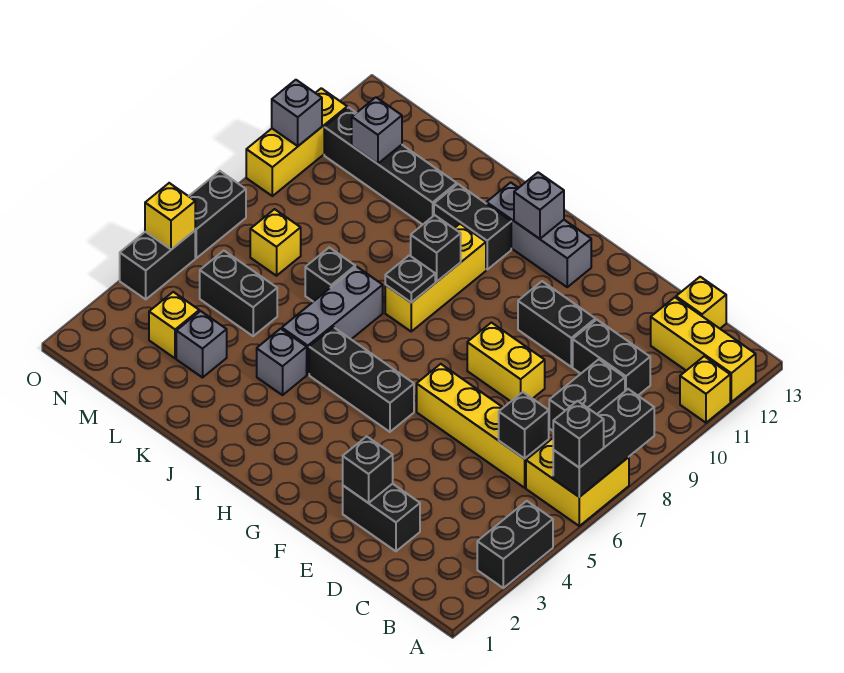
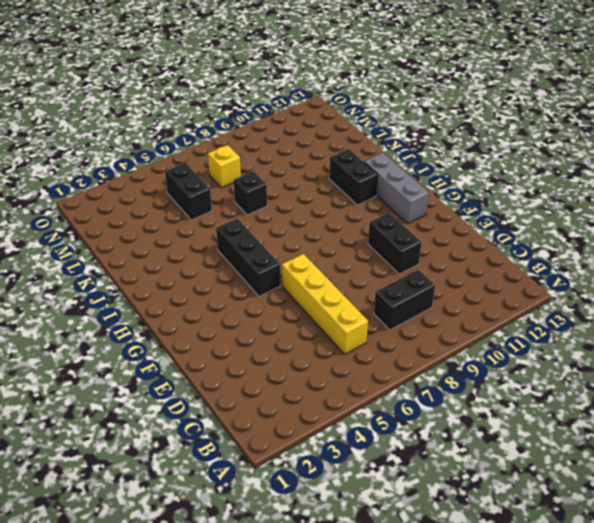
none -> black brick A3:A4 level 1
none -> yellow brick A6:B7 level 1
none -> yellow brick A11 level 1
none -> yellow brick A12:C12 level 1

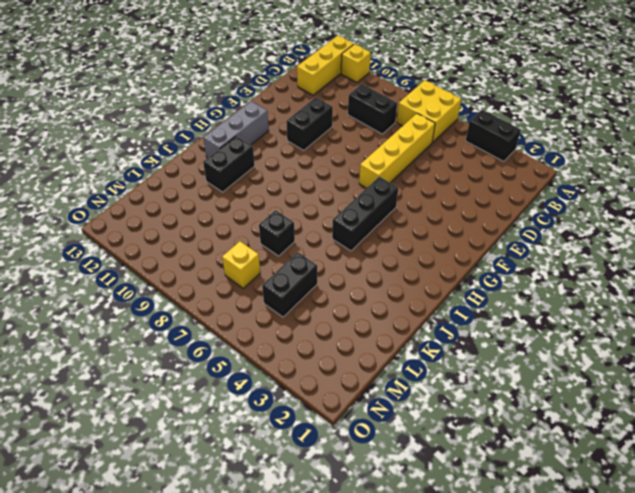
none -> black brick C10:D10 level 1
none -> yellow brick C13 level 1
none -> black brick D2:E2 level 1
none -> yellow brick E8:F8 level 1

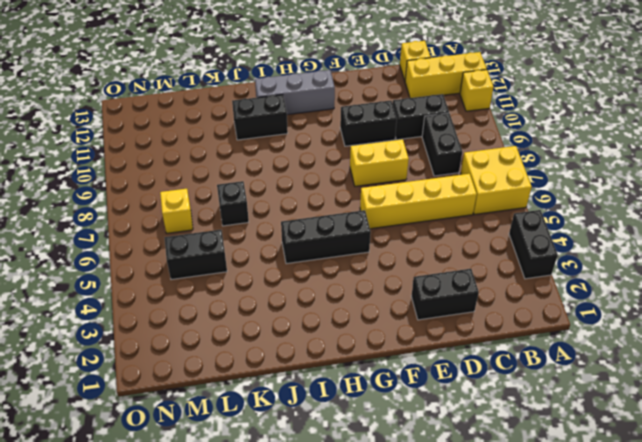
none -> yellow brick I8:I10 level 1
none -> grey brick J4 level 1
none -> grey brick J5:J7 level 1
none -> black brick K11:N11 level 1

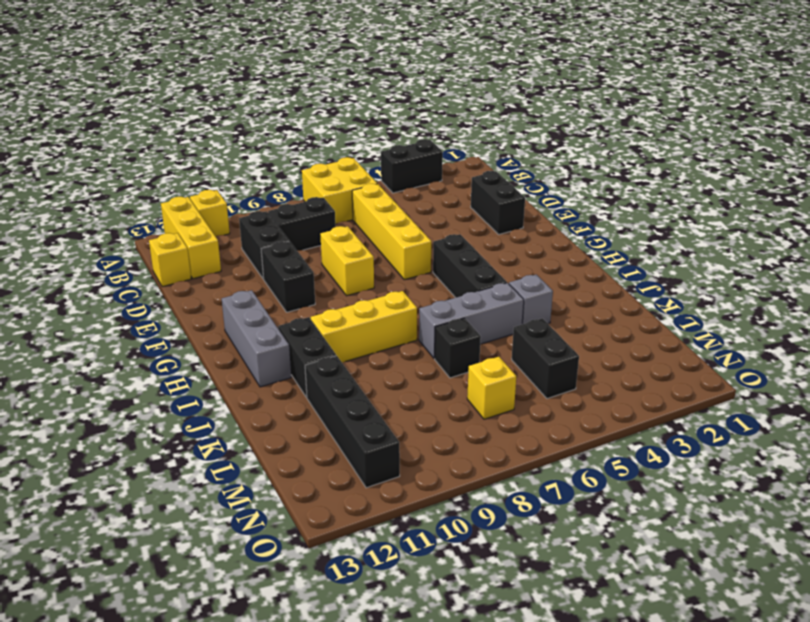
none -> grey brick L3 level 1
none -> yellow brick M3 level 1
none -> black brick O4:O5 level 1
none -> black brick O6:O7 level 1

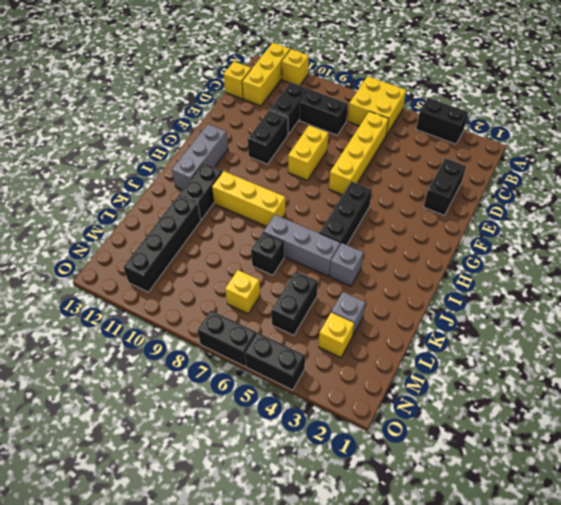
none -> yellow brick O9:O11 level 1
none -> black brick A6:A8 level 2
none -> black brick C6 level 2
none -> black brick E2 level 2

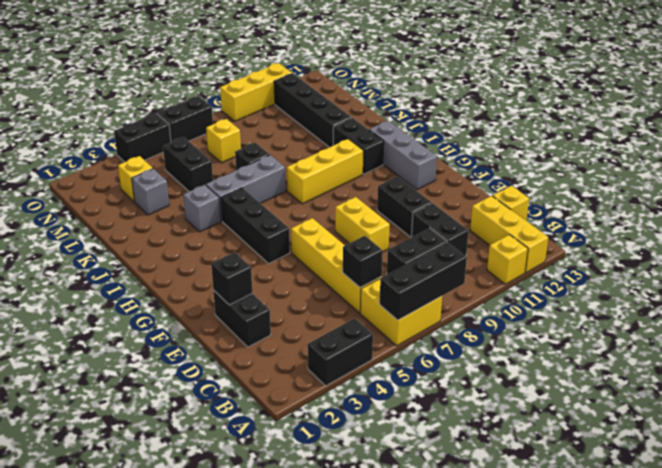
none -> grey brick H12 level 2
none -> black plate I8 level 2
none -> black brick I9 level 2
none -> grey brick M11 level 2

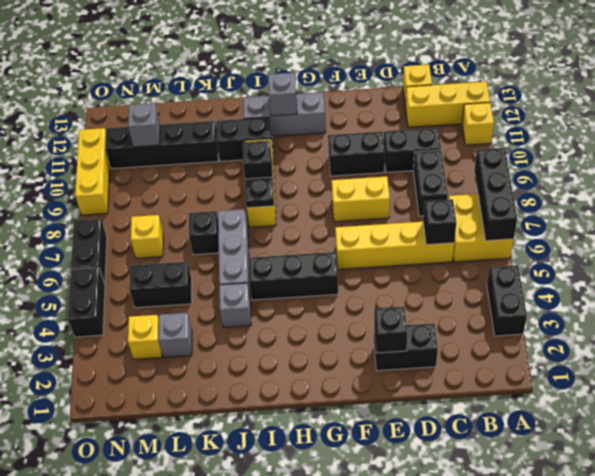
none -> yellow brick O5 level 2
none -> grey brick O10 level 2
none -> black brick A6 level 3

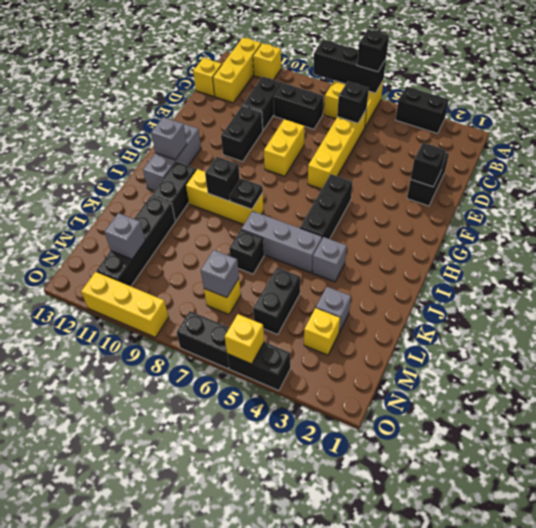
grey brick M7 level 2 -> grey brick O10 level 2

